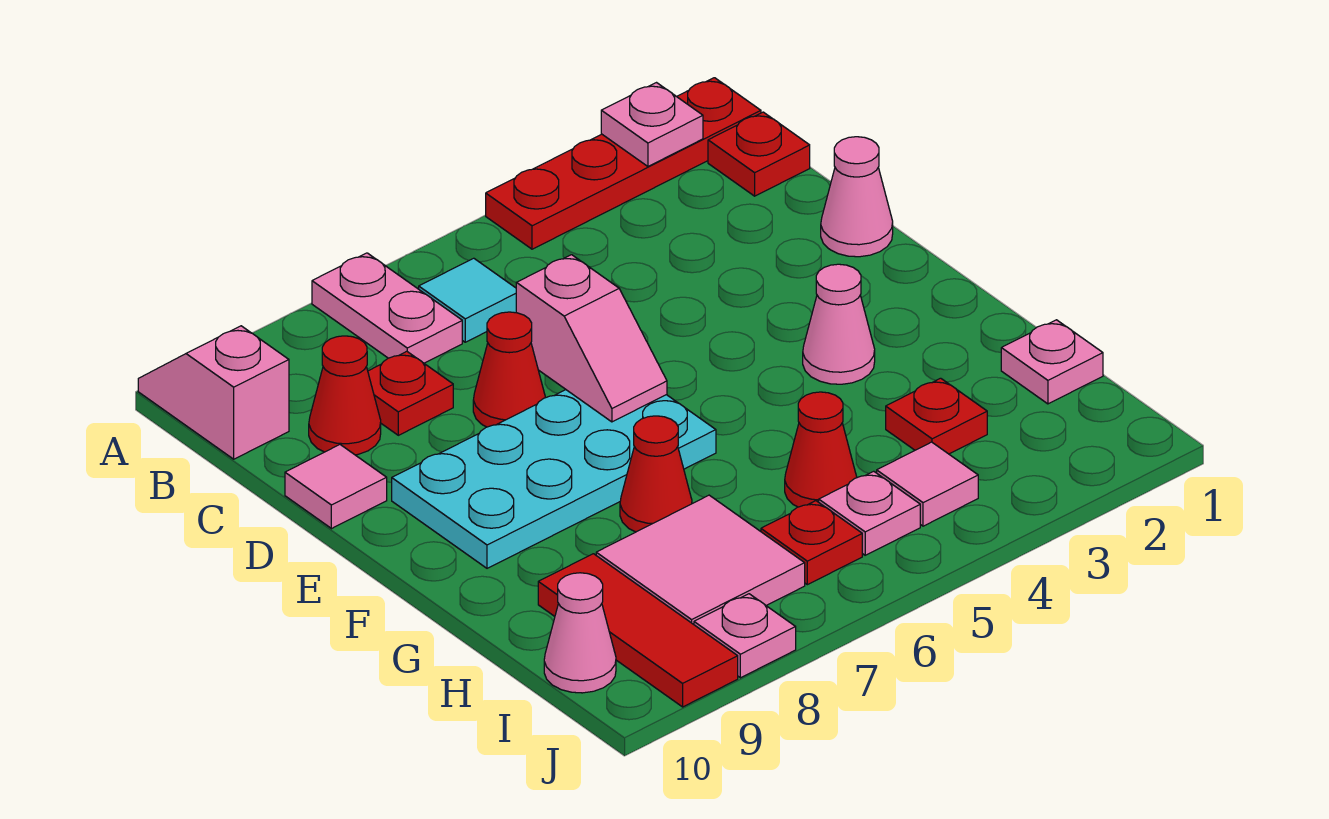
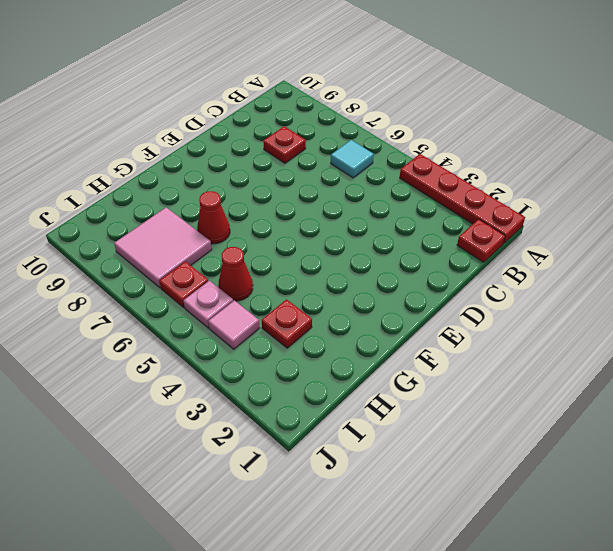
none -> pink plate A7:B7 level 1
none -> pink slope A10:B10 level 1 top B
none -> red cone C9 level 1

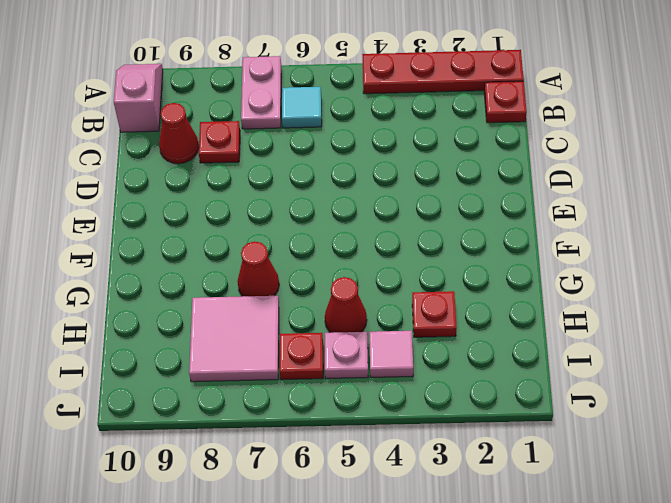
none -> pink cone D1 level 1
none -> red cone D7 level 1
none -> pink tile D10 level 1

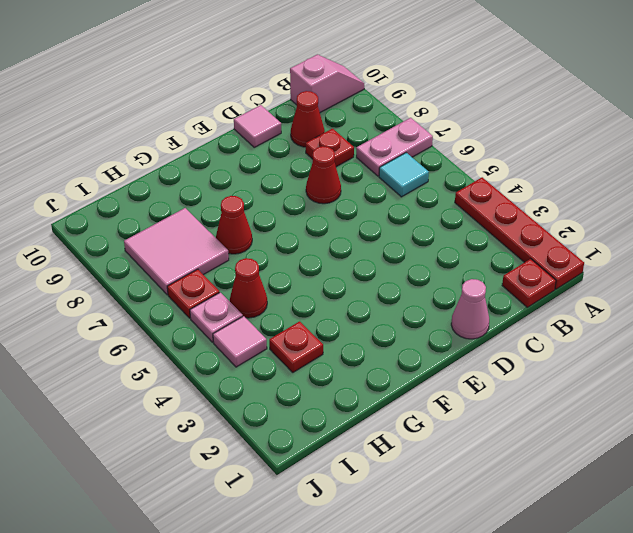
none -> cyan plate E6:F9 level 1
none -> pink cone F3 level 1
none -> pink plate H1 level 1

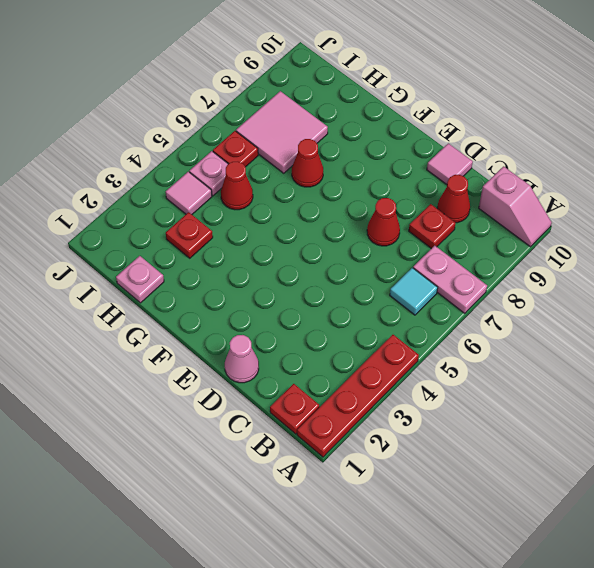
none -> cyan plate E6:F9 level 1
none -> pink cone F3 level 1
none -> red tile H9:J9 level 1

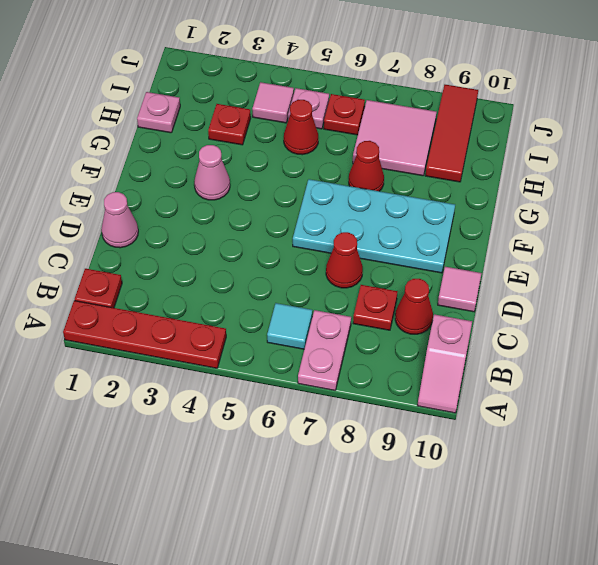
none -> pink cone I10 level 1
none -> pink plate J8 level 1
none -> pink plate A2 level 2

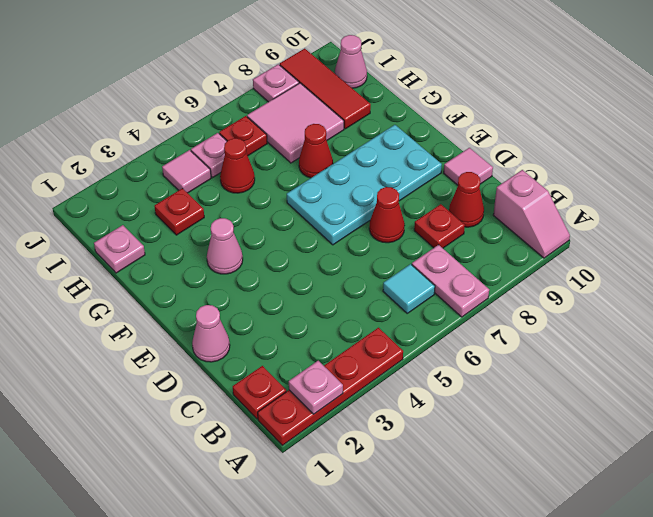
none -> pink slope D6:E6 level 2 top D

